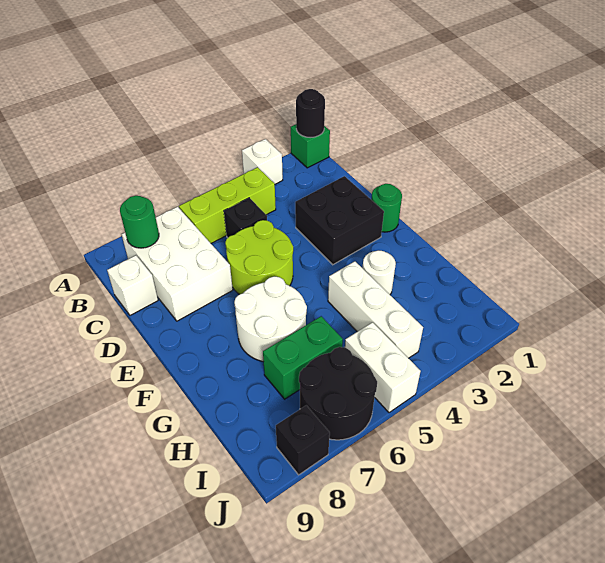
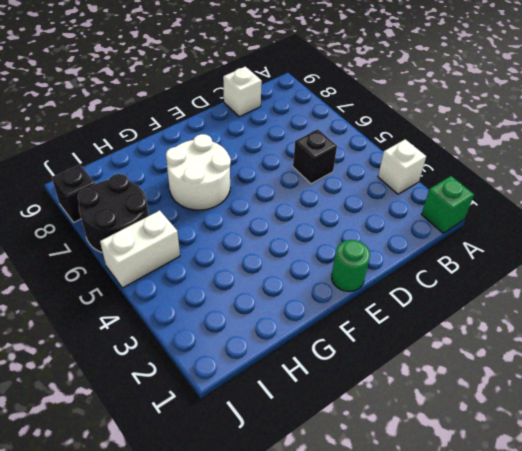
none -> lime brick B4:B6 level 1
none -> white brick B7:D8 level 1
none -> black brick D2:E3 level 1

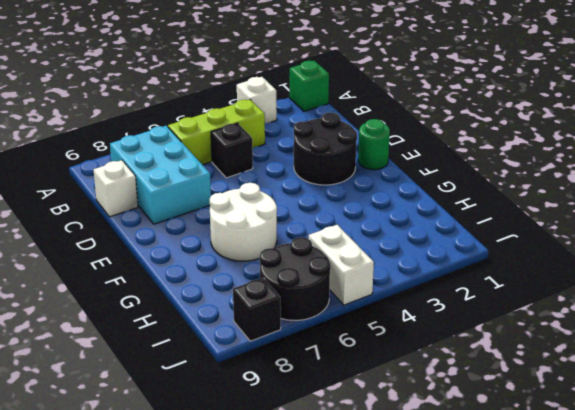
cyan brick B7:D8 level 1 -> white brick B7:D8 level 1
black round brick D2:E3 level 1 -> black brick D2:E3 level 1
none -> lime round brick D5:E6 level 1
none -> white round brick G3 level 1
none -> white brick G4:I4 level 1

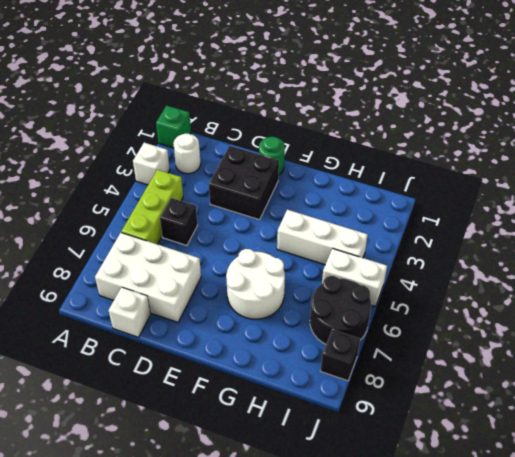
white round brick B2 level 1 -> white round brick G3 level 1
none -> lime round brick D5:E6 level 1
none -> green brick H6:H7 level 1
none -> black round brick A1 level 2

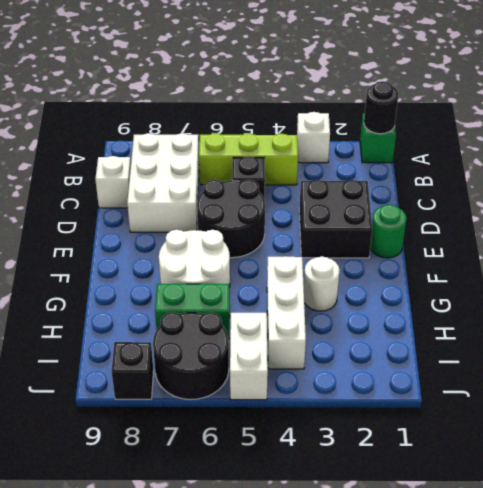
black round brick D5:E6 level 1 -> lime round brick D5:E6 level 1
none -> green round brick B8 level 2

